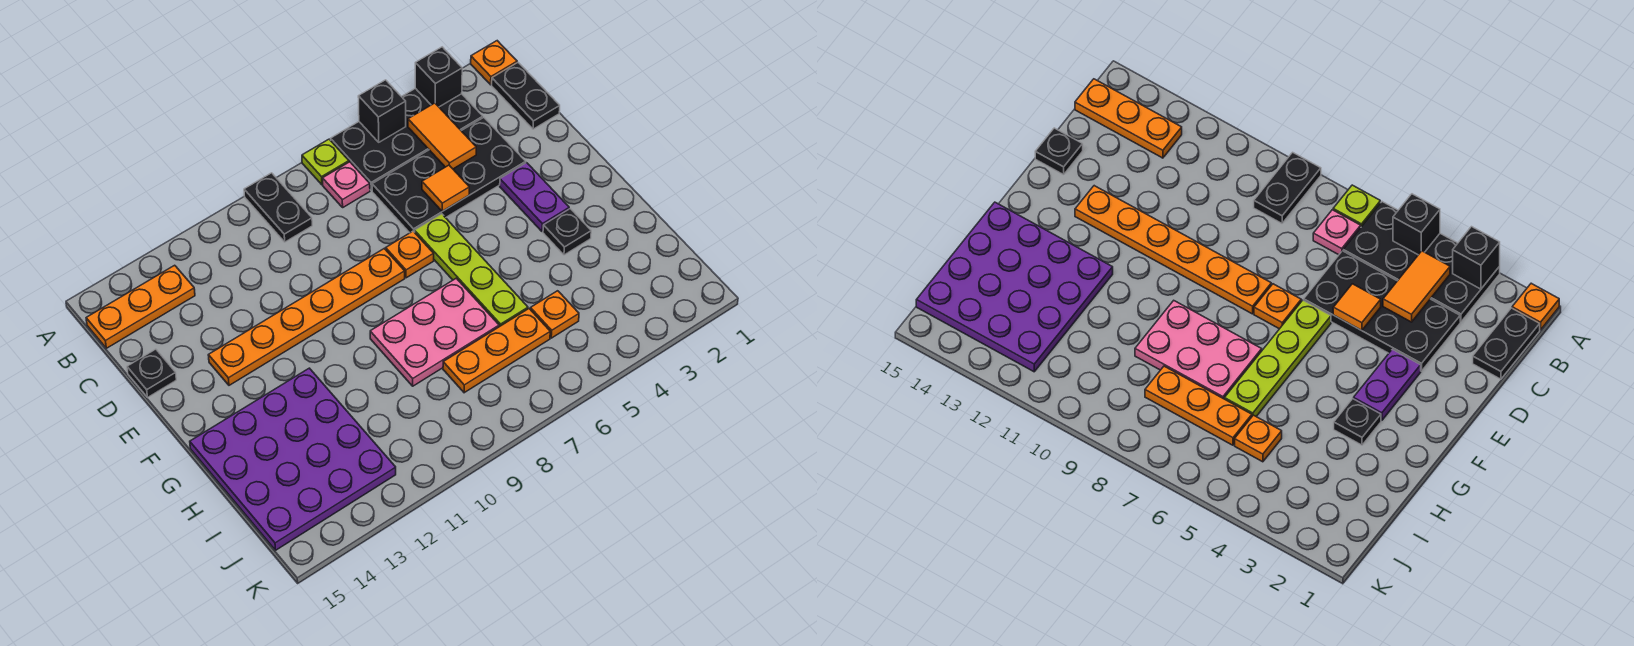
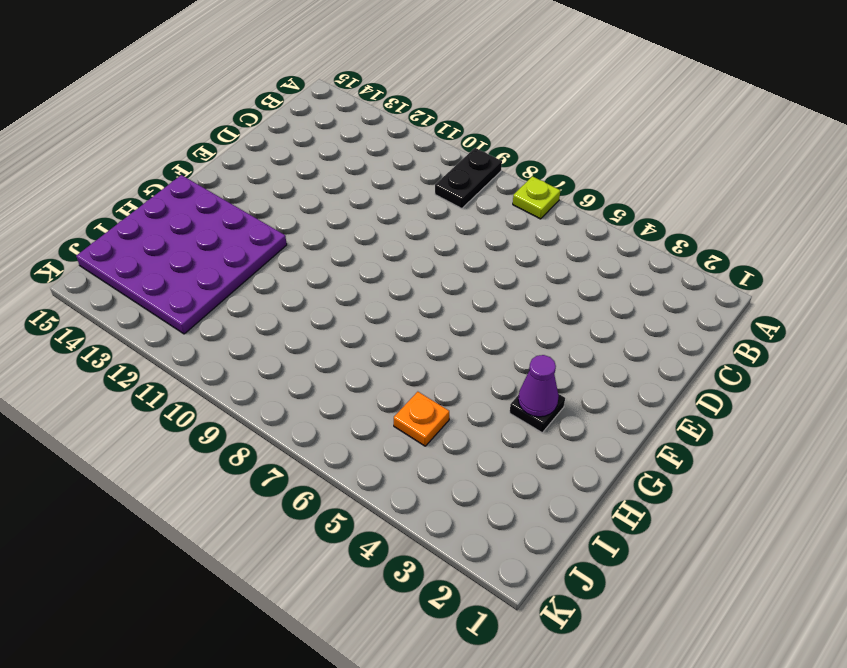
purple cone G3 level 2 -> none
none -> orange plate A1 level 1
none -> black plate A3:B6 level 1
none -> black plate B1:C1 level 1

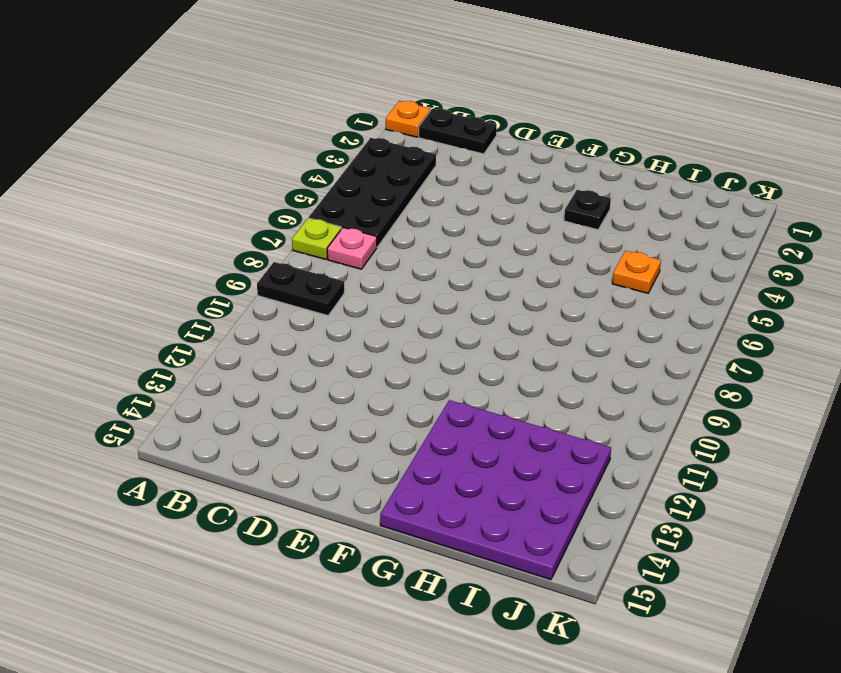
none -> orange plate B13:B15 level 1
none -> black plate C3:D6 level 1
none -> black plate D15 level 1

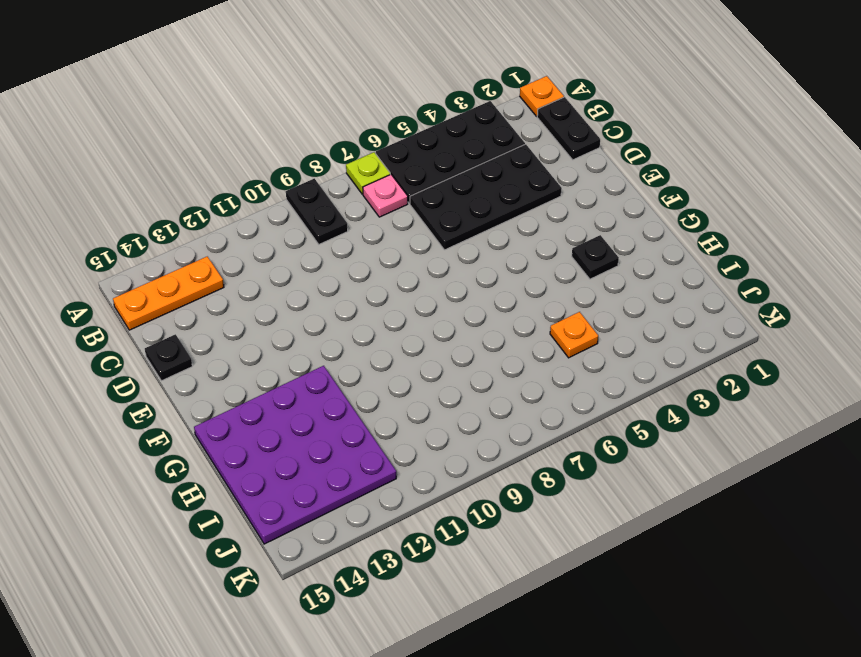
none -> purple plate E3:F3 level 1
none -> lime plate E6:H6 level 1
none -> orange plate E7 level 1

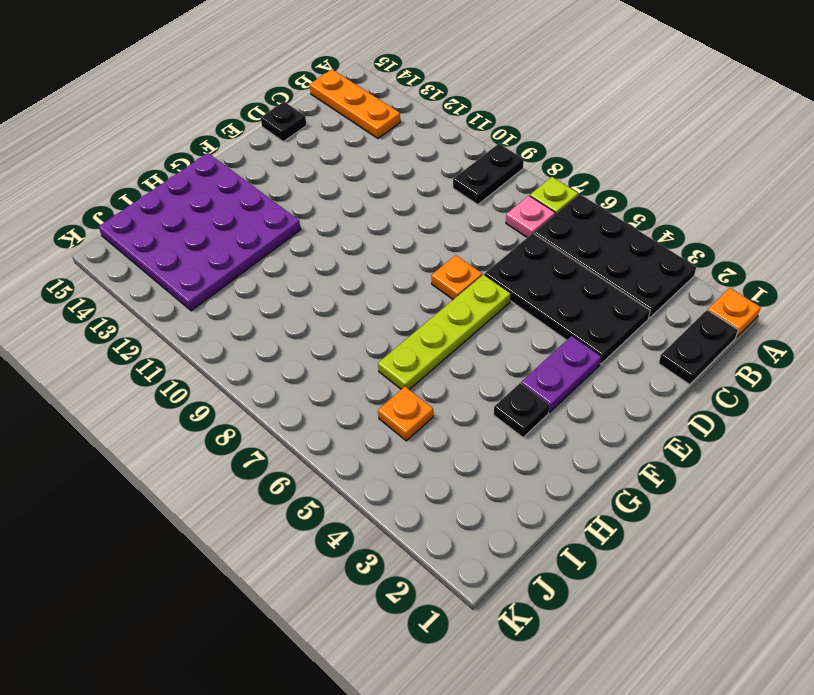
none -> orange plate E8:E13 level 1
none -> pink plate G7:H9 level 1
none -> orange plate I6:I8 level 1

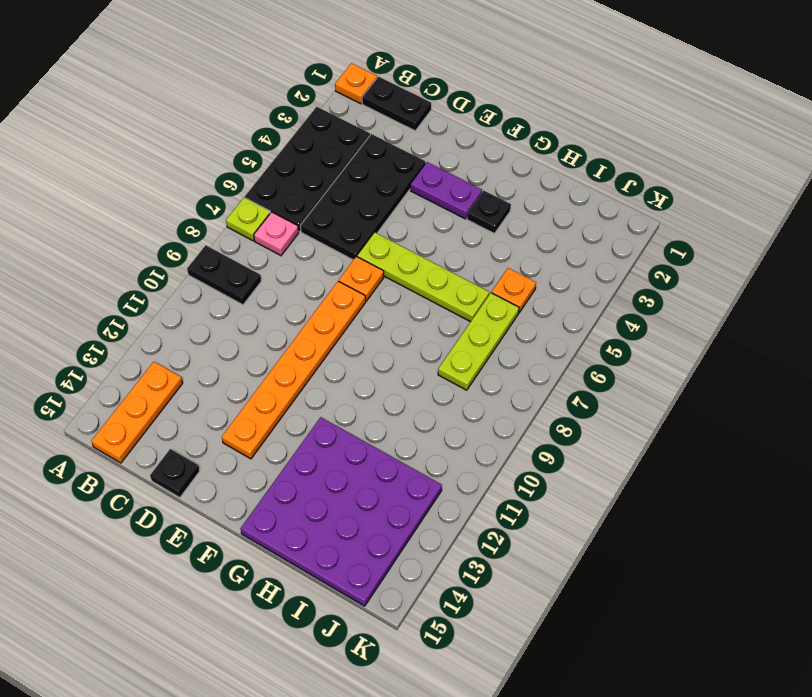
lime plate I6:I8 level 1 -> orange plate I6:I8 level 1
none -> pink plate G7:H9 level 1
none -> black brick A3 level 2
none -> black brick A5 level 2

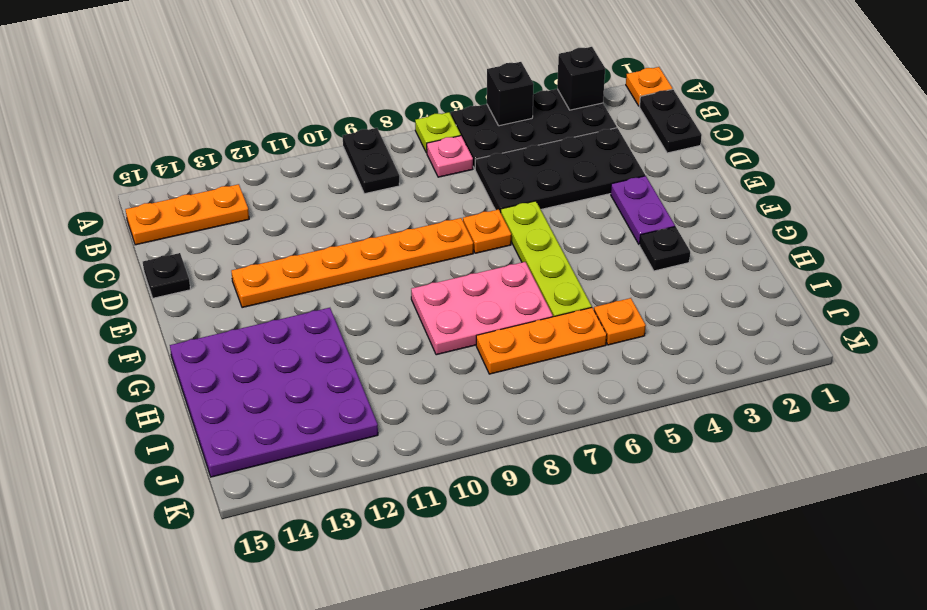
none -> orange tile B4:C4 level 2
none -> orange tile D5 level 2

